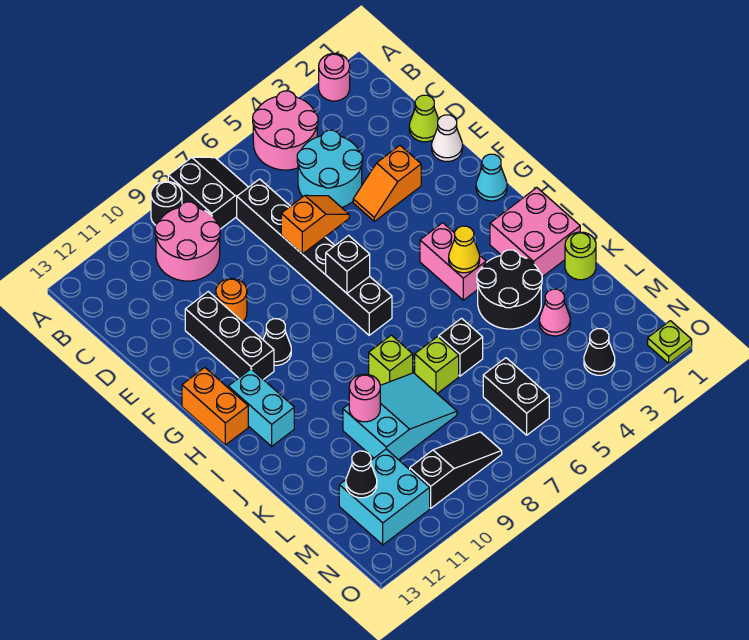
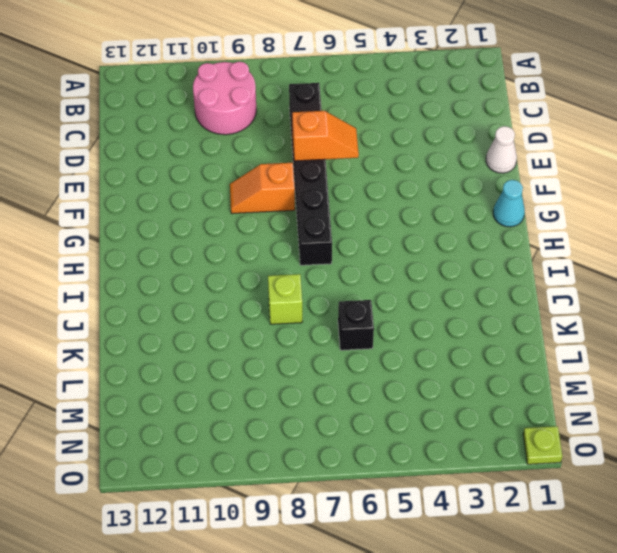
orange slope F8:F9 level 1 top 8 -> orange slope E3:E4 level 1 top 3
none -> pink round brick A2 level 1
none -> pink round brick A4:B5 level 1
none -> black slope A7:B8 level 1 top 8
none -> black round brick A9 level 1

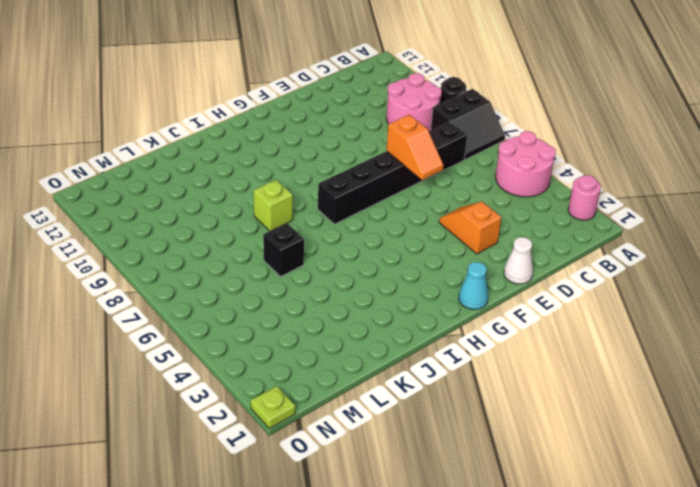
none -> cyan round brick C4:D5 level 1
none -> lime cone D1 level 1
none -> orange round brick E10 level 1
none -> black brick E11:G11 level 1

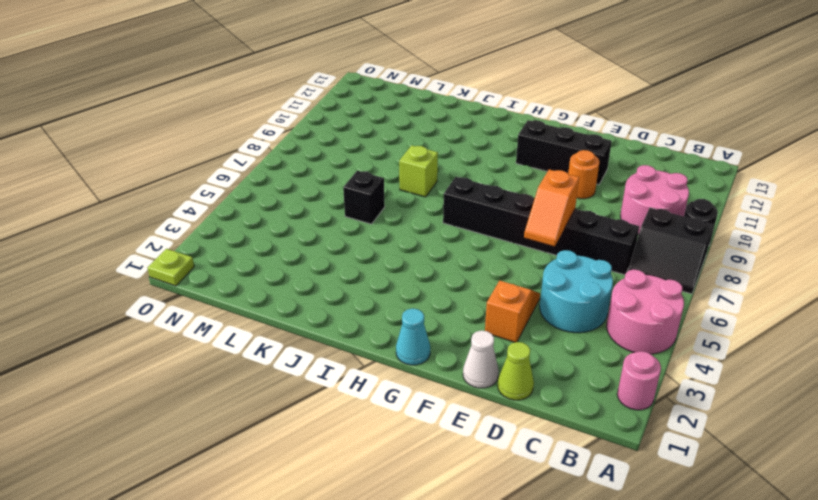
none -> black cone G10 level 1
none -> orange brick G13:H13 level 1
none -> pink brick H4:I4 level 1
none -> cyan brick H12:I12 level 1

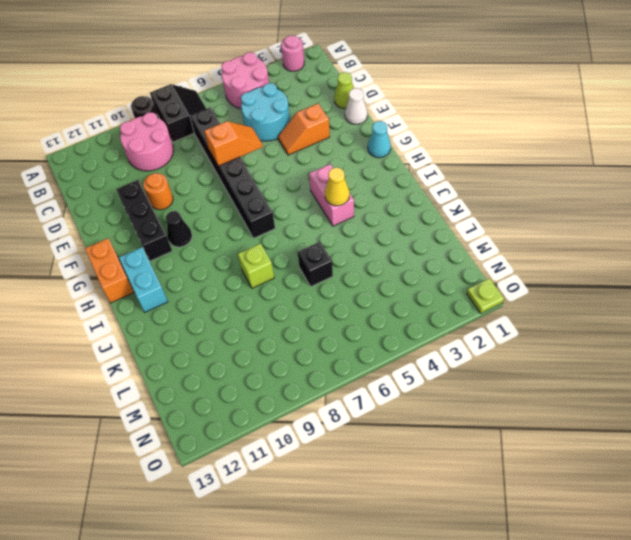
none -> pink brick I1:J2 level 1
none -> black round brick J3:K4 level 1
none -> lime round brick K1 level 1
none -> lime brick K7 level 1

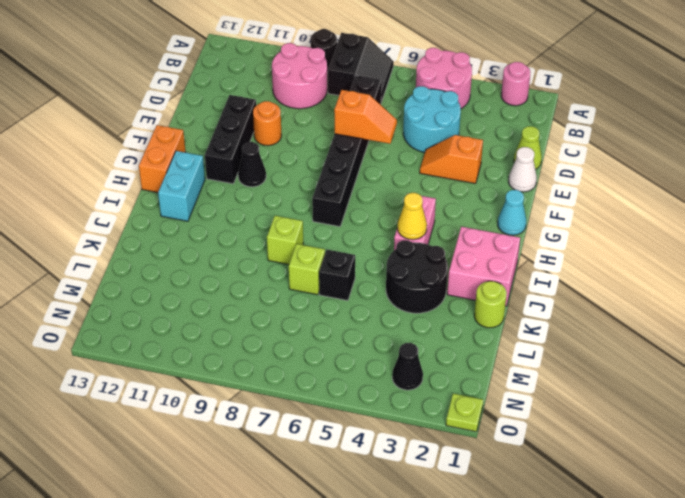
none -> cyan slope K8:L10 level 1 top 10
none -> pink cone L3 level 1
none -> black brick M6:N6 level 1
none -> cyan brick M11:N12 level 1

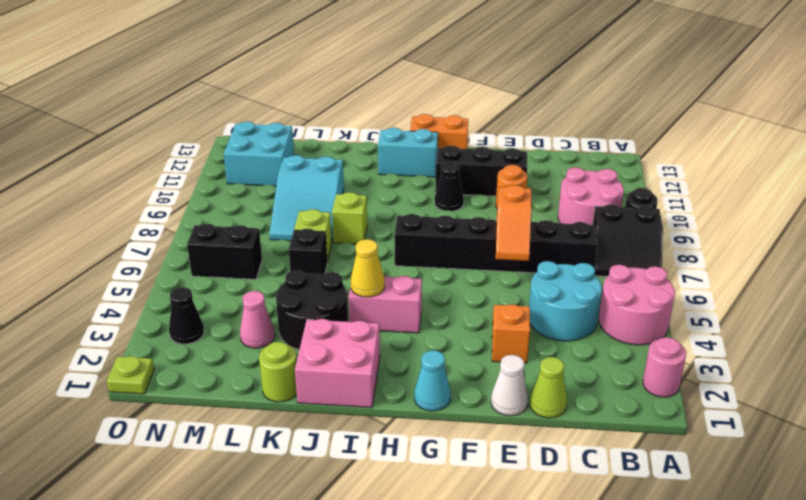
none -> black slope N8:N10 level 1 top 10
none -> black brick G7 level 2
none -> pink round brick K10 level 2
none -> black cone M12 level 2

